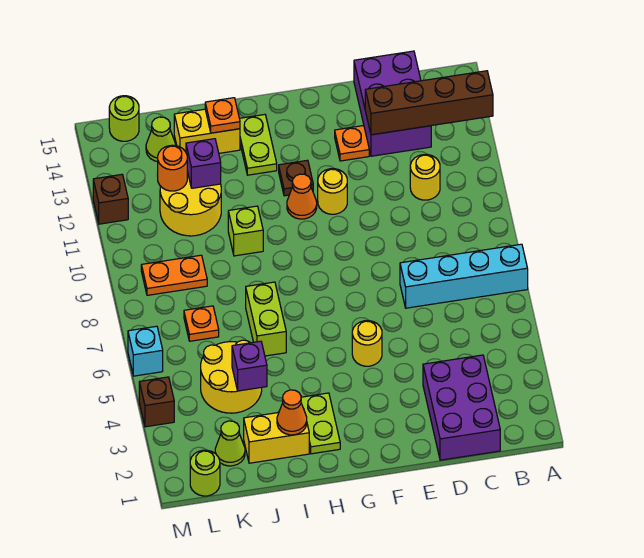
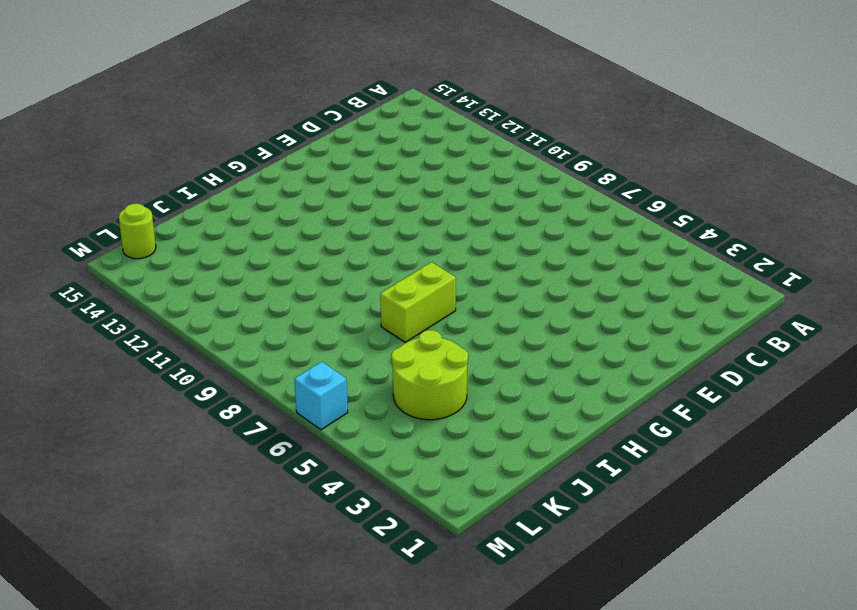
lime brick H7:I7 level 1 -> lime brick I6:I7 level 1
lime round brick J4:K5 level 1 -> yellow round brick J4:K5 level 1
none -> cyan brick A7:D7 level 1
none -> purple brick C1:D3 level 1
none -> yellow round brick C11 level 1
none -> purple brick C13:D15 level 1

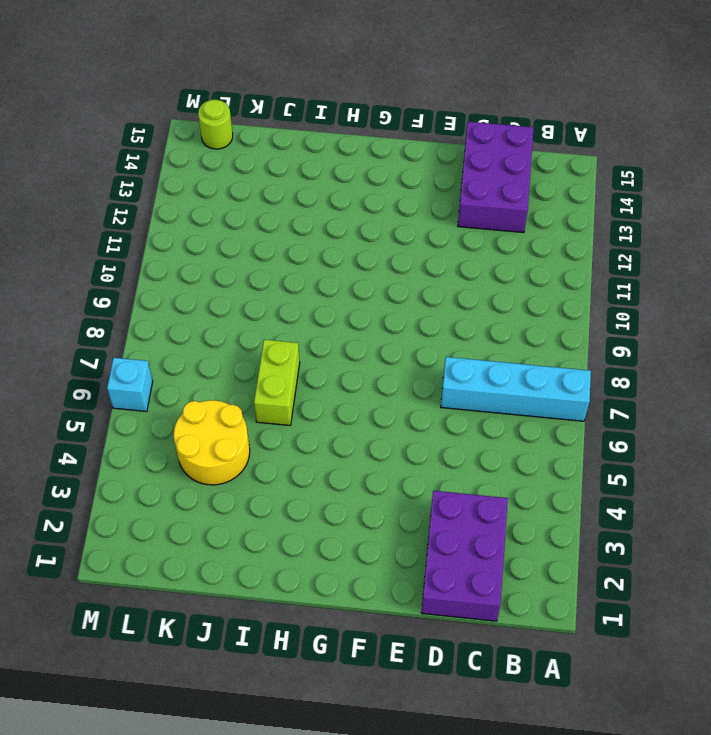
none -> yellow round brick C11 level 1
none -> orange plate E13 level 1
none -> yellow round brick F5 level 1
none -> yellow round brick F11 level 1

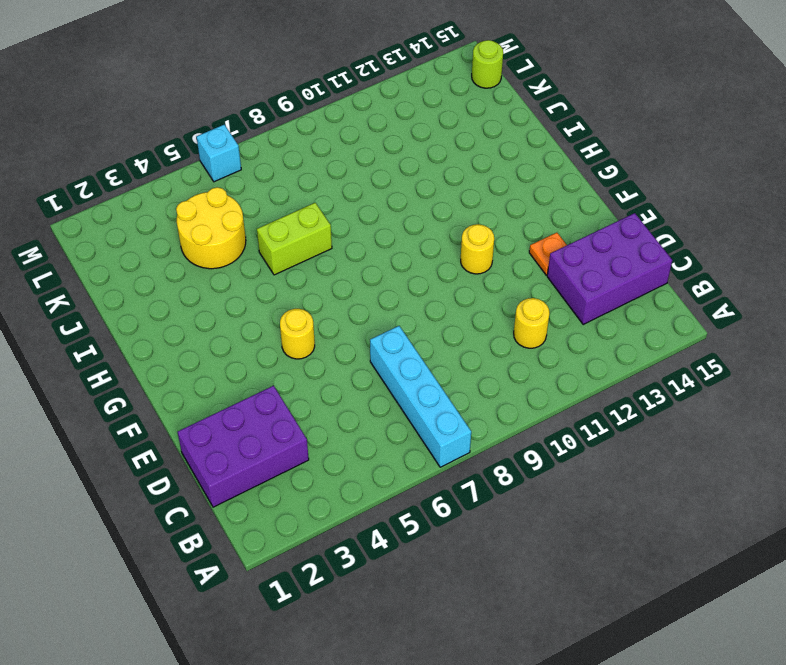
none -> orange cone G11 level 1
none -> brown plate G12 level 1
none -> lime plate H2:H3 level 1
none -> lime plate H13:H14 level 1

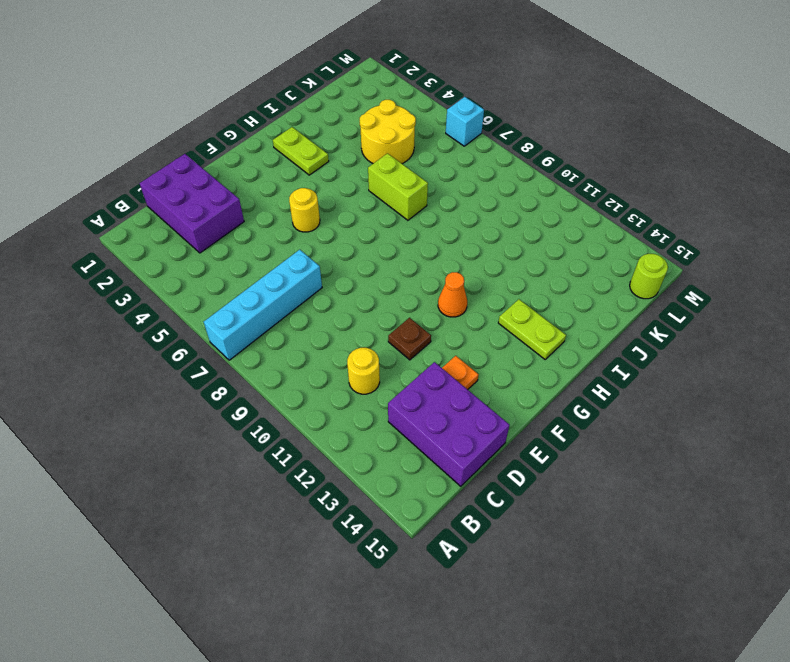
brown plate E11 level 1 -> brown plate G12 level 1
none -> yellow round brick F11 level 1
none -> yellow brick I2:J2 level 1
none -> lime brick I10 level 1
none -> yellow brick I14:J14 level 1

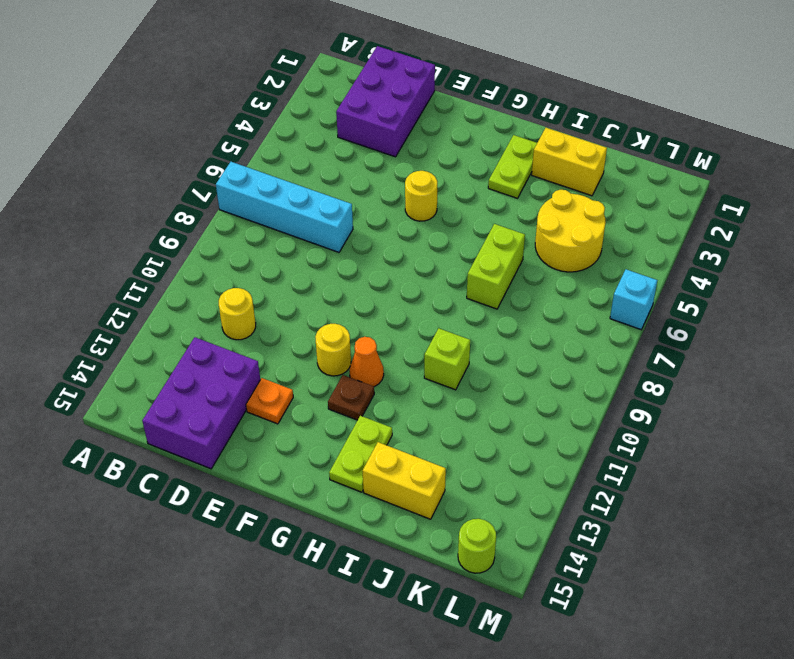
none -> yellow round brick J11:K12 level 1
none -> lime cone K2 level 1
none -> orange plate K7 level 1
none -> orange plate K9:L9 level 1

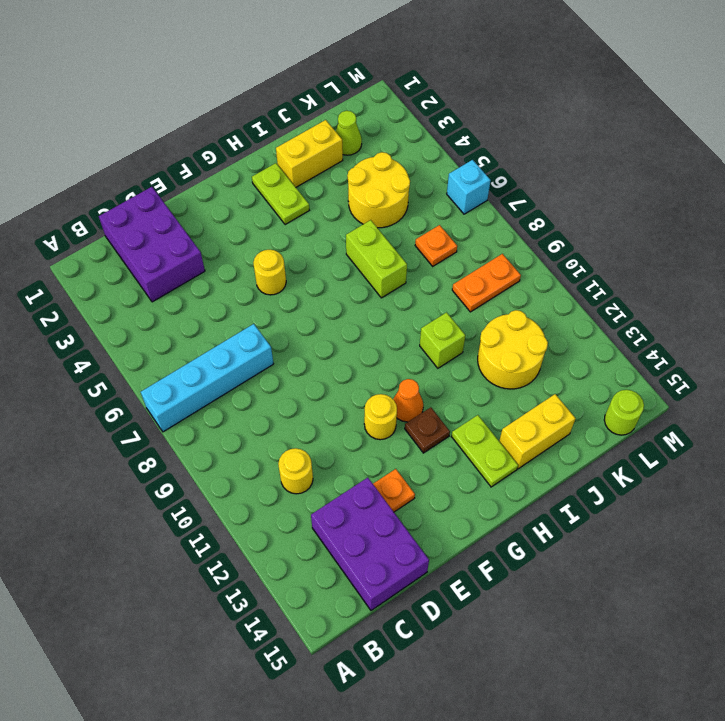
none -> lime cone K14 level 1
none -> lime round brick L1 level 1
none -> brown brick M4 level 1
none -> brown brick M12 level 1

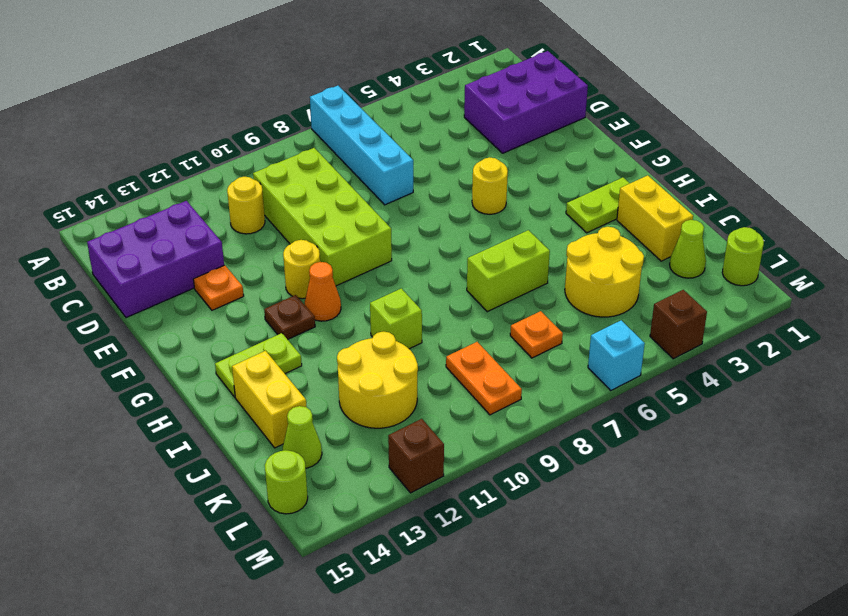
lime brick C9:F10 level 1 -> none
none -> brown brick A13:D13 level 2
none -> orange cone I2 level 2
none -> orange plate I14 level 2
none -> purple brick J4 level 2

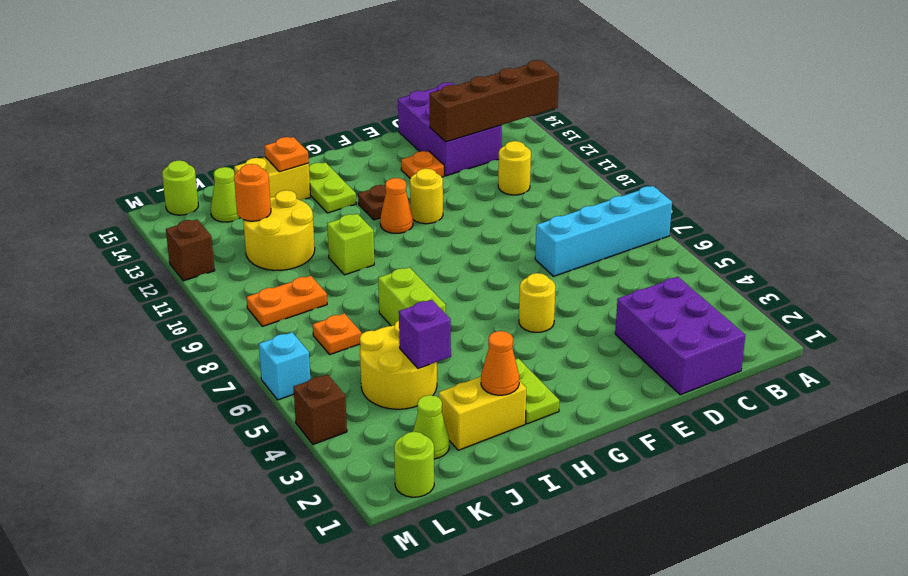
none -> purple brick J12 level 2

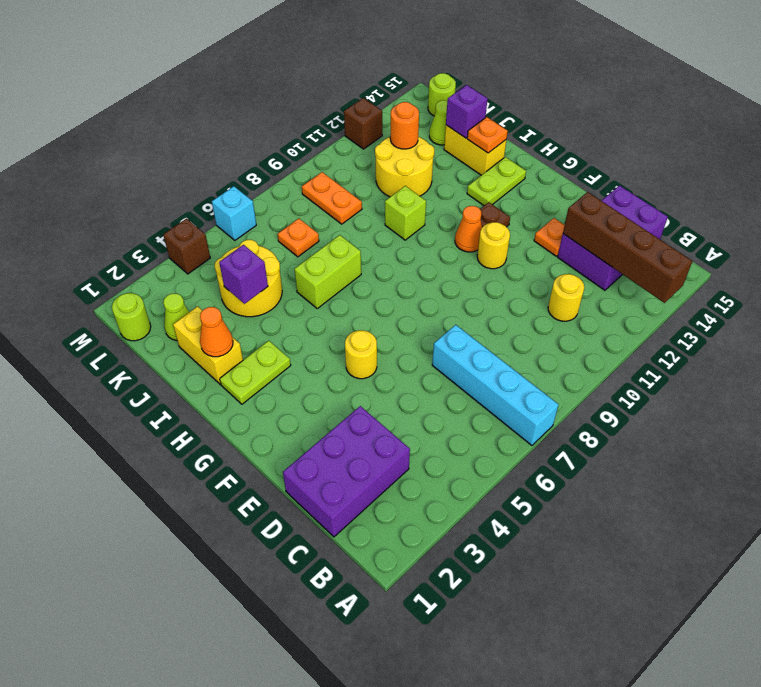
purple brick J14 level 2 -> purple brick J12 level 2

